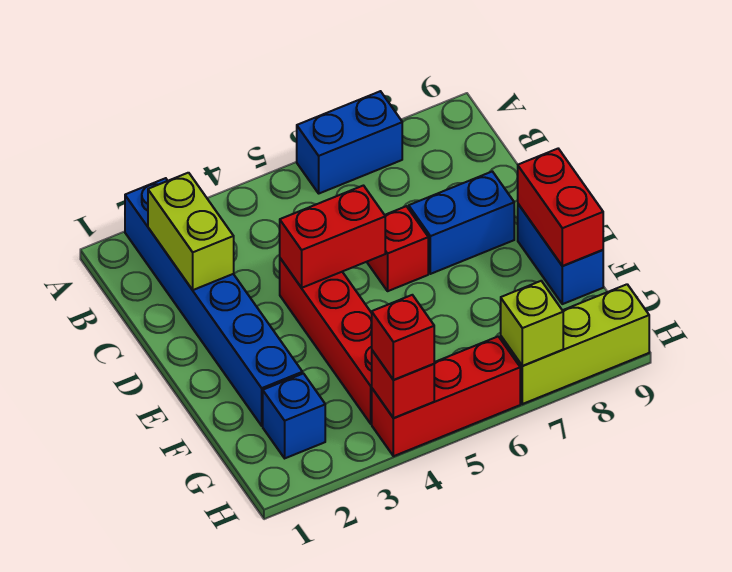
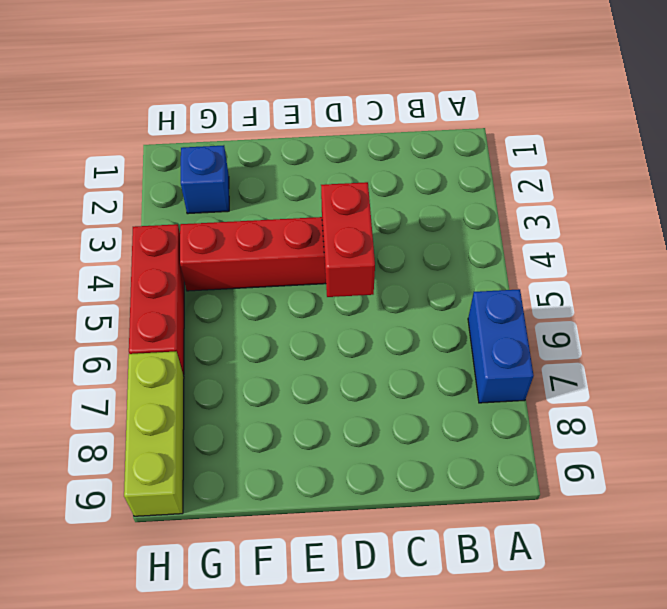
none -> blue brick A2:F2 level 1
none -> red brick D6 level 1
none -> blue brick D7:D8 level 1

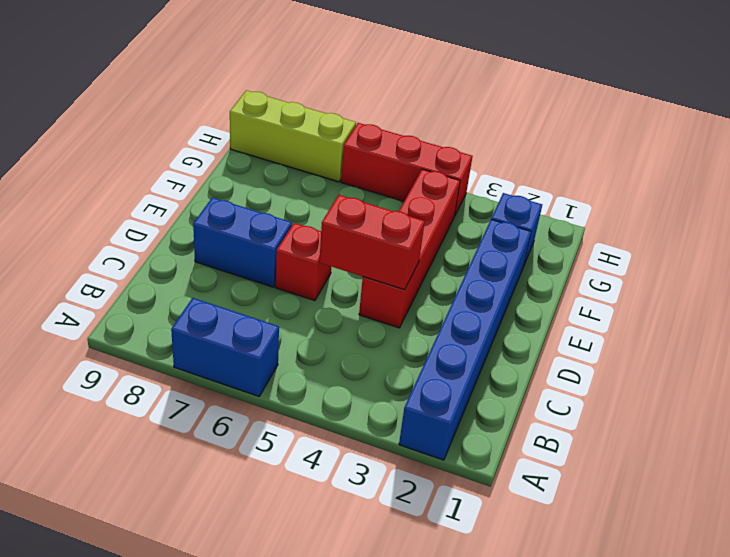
none -> blue brick E9:F9 level 1
none -> lime brick B2:C2 level 2
none -> red brick E9:F9 level 2

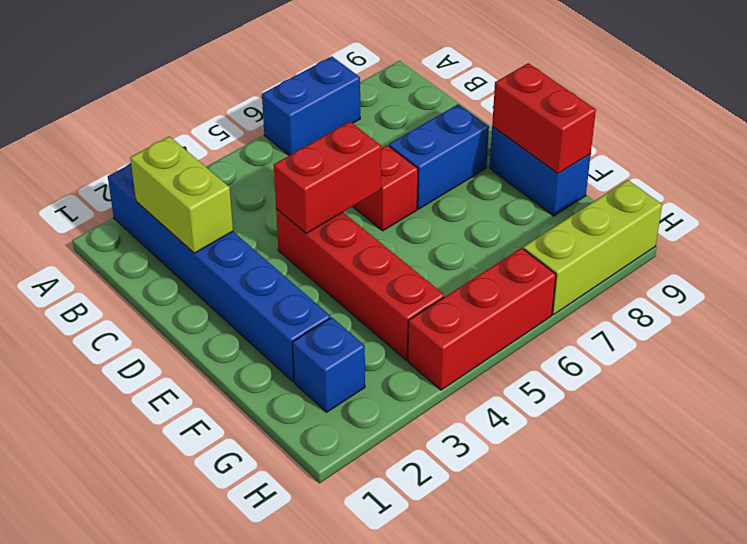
none -> red brick H4 level 2
none -> lime brick H7 level 2
none -> red brick H4 level 3

